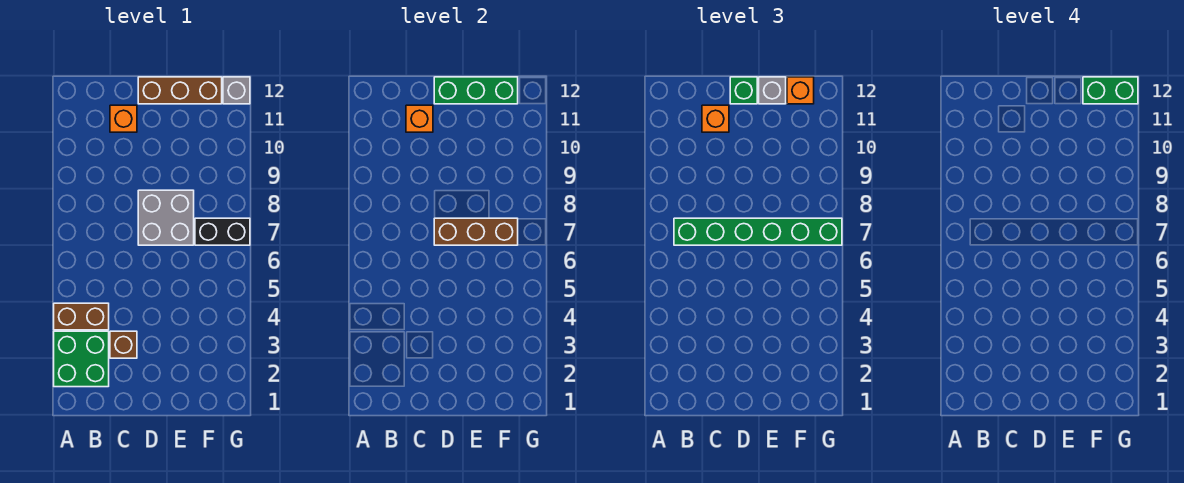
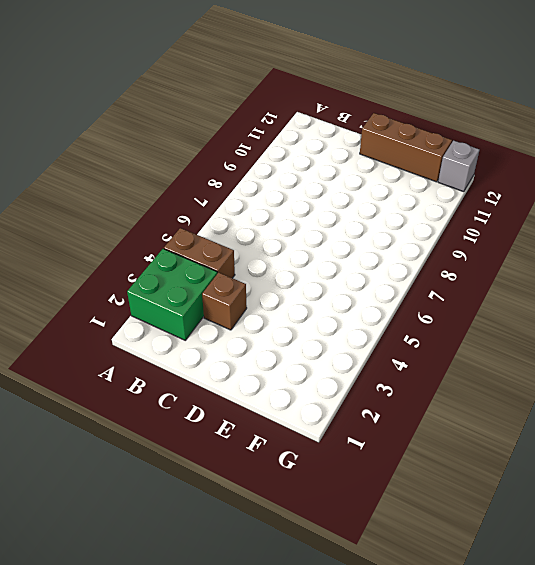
none -> orange brick C11 level 1
none -> grey brick D7:E8 level 1
none -> black brick F7:G7 level 1

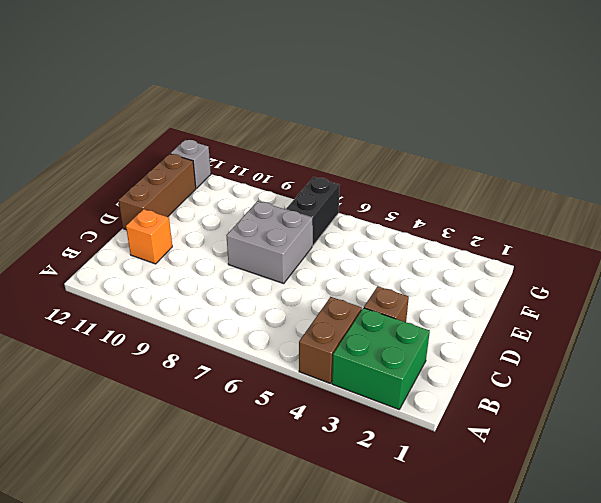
none -> orange brick C11 level 2
none -> brown brick D7:F7 level 2
none -> green brick D12:F12 level 2

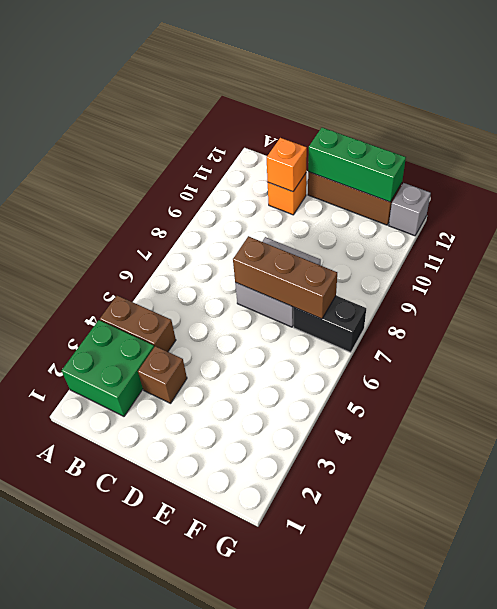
none -> green brick B7:G7 level 3
none -> orange brick C11 level 3
none -> green brick D12 level 3

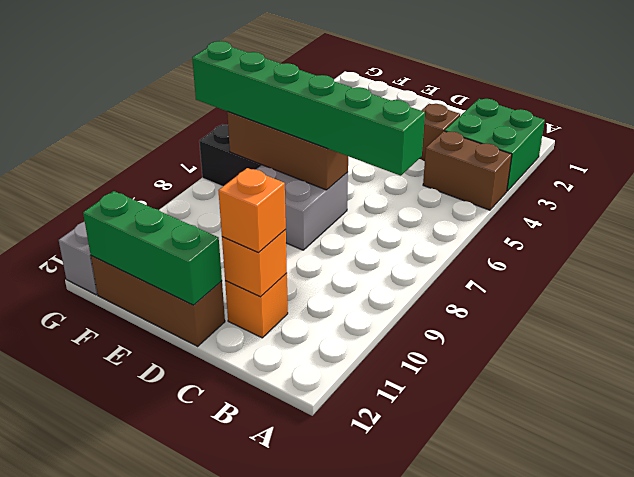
none -> green brick D12 level 3
none -> grey brick E12 level 3
none -> orange brick F12 level 3

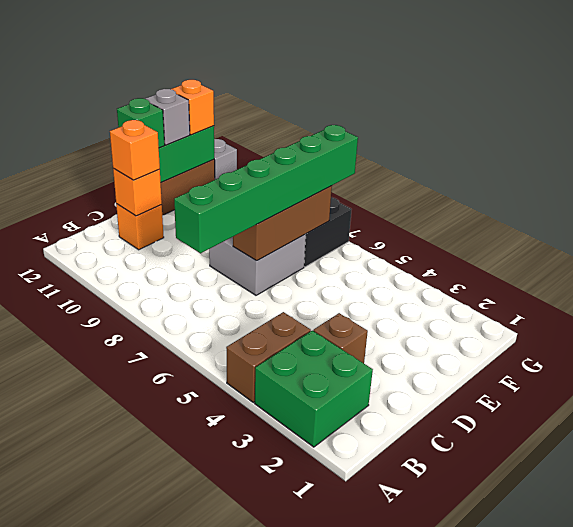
none -> green brick F12:G12 level 4

